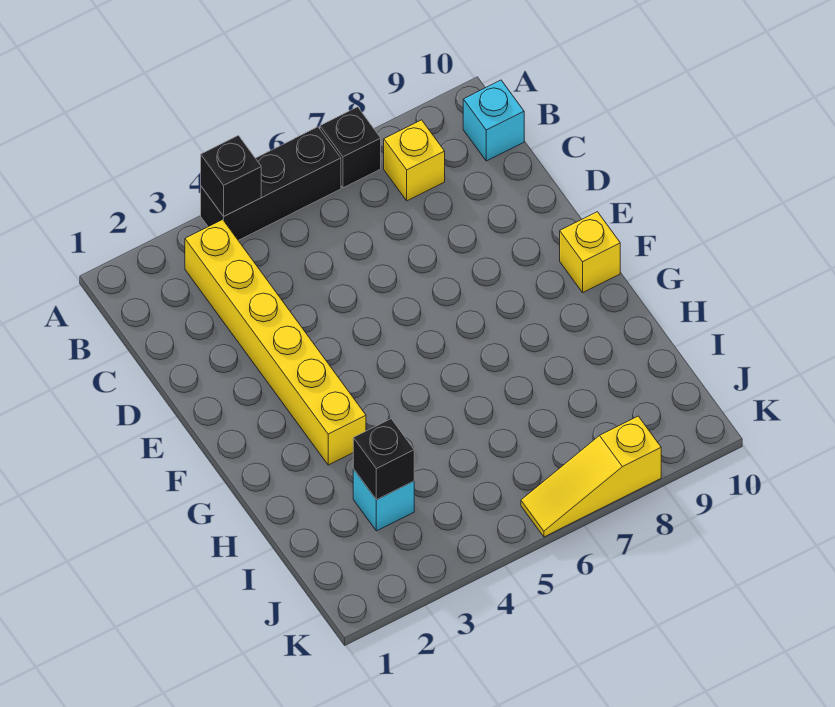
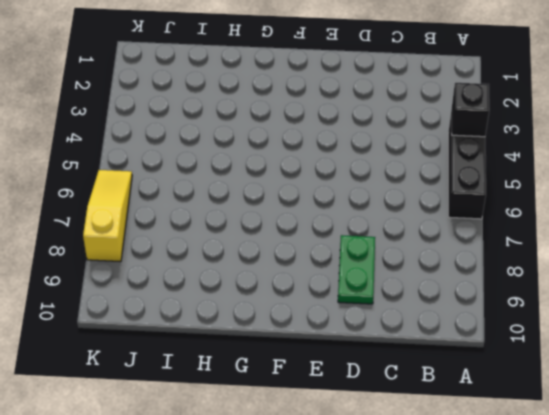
green plate D8:D9 level 1 -> none
none -> black brick A7 level 1
none -> yellow brick B3:G3 level 1

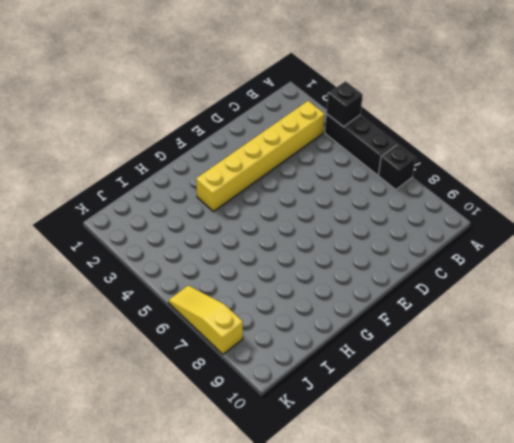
none -> yellow brick B8 level 1
none -> cyan brick B10 level 1

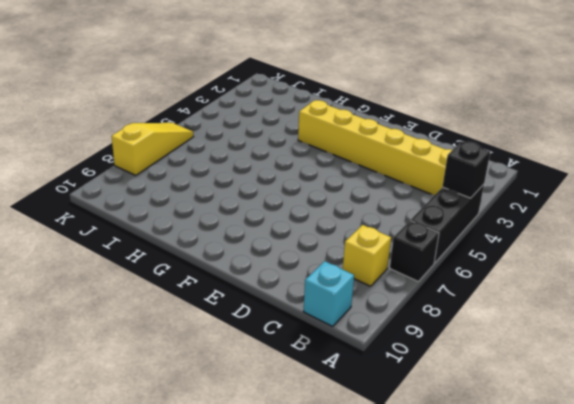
none -> yellow brick F10 level 1
none -> cyan brick I3 level 1

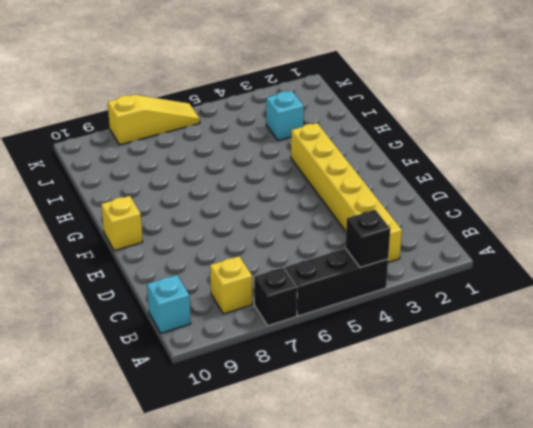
none -> black brick I3 level 2

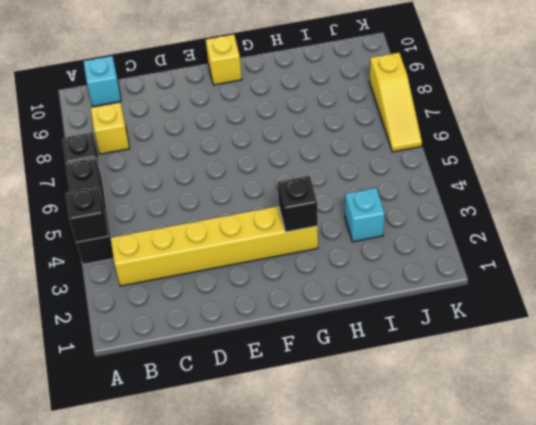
black brick G3 level 2 -> black brick I3 level 2

